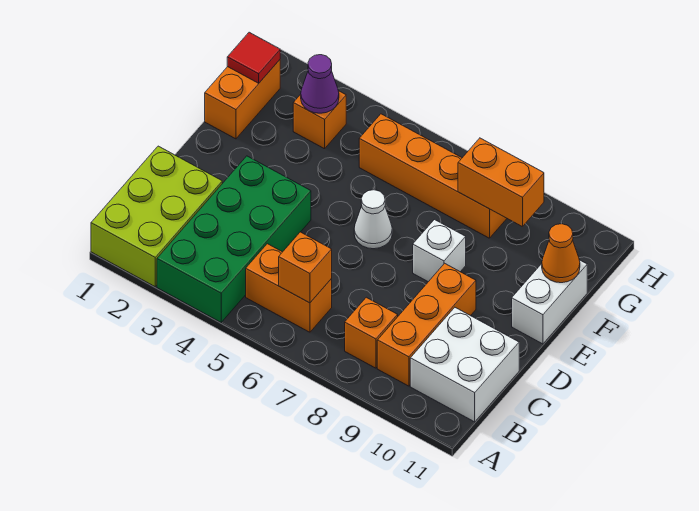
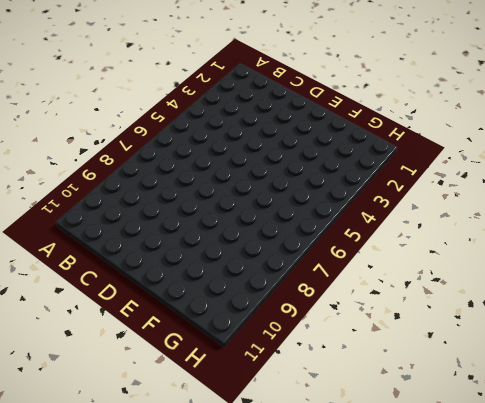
none -> lime brick A1:C2 level 1
none -> green brick A3:D4 level 1
none -> orange brick B5:B6 level 1

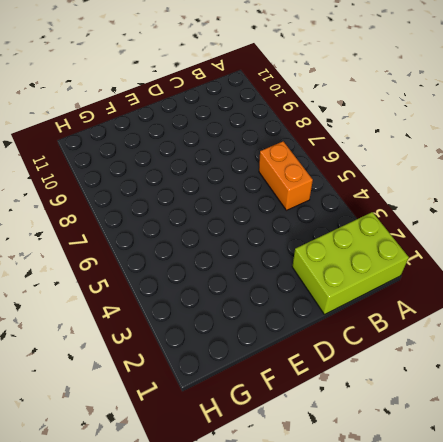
none -> green brick A3:D4 level 1
none -> orange brick B8 level 1
none -> orange brick B9:D9 level 1

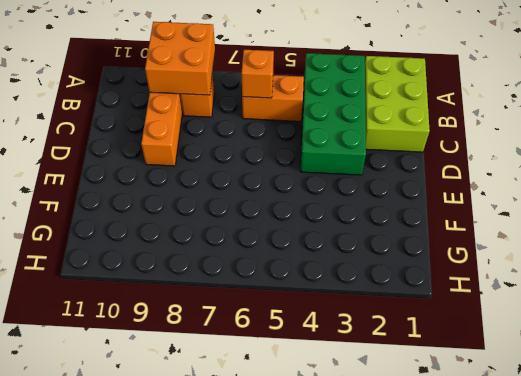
orange brick A8:B9 level 2 -> none
none -> white brick B10:C11 level 1
none -> white cone E6 level 1
none -> white brick E8 level 1

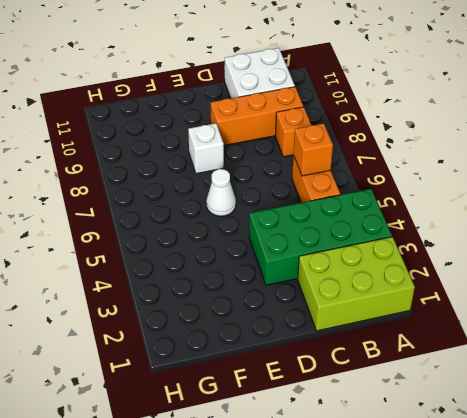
none -> white brick E11:F11 level 1
none -> orange brick F1:G1 level 1
none -> orange brick G3 level 1

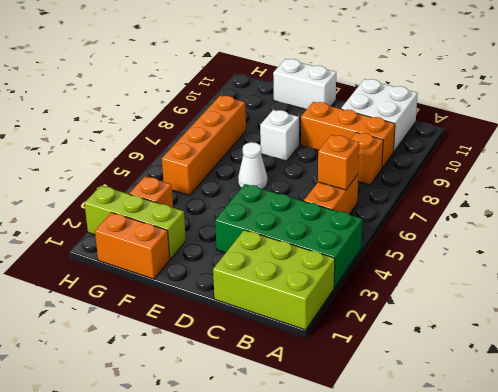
lime brick F2:H2 level 1 -> none
none -> orange cone F11 level 2
none -> red tile G1 level 2
none -> purple cone G3 level 2

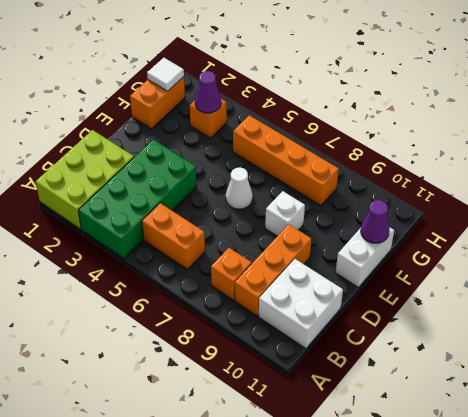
purple cone F11 level 2 -> orange cone F11 level 2
white tile G1 level 2 -> red tile G1 level 2
none -> orange brick B6 level 2
none -> orange brick G8:G9 level 2

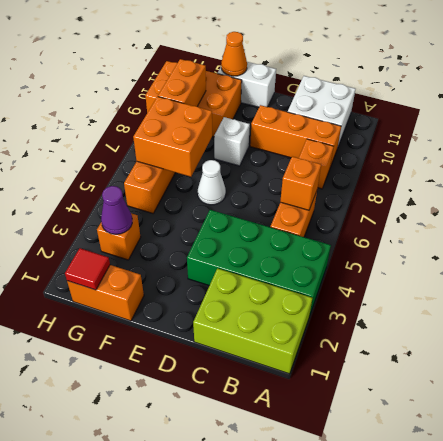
orange brick F6:G7 level 2 -> none
orange brick F9:H10 level 1 -> none

